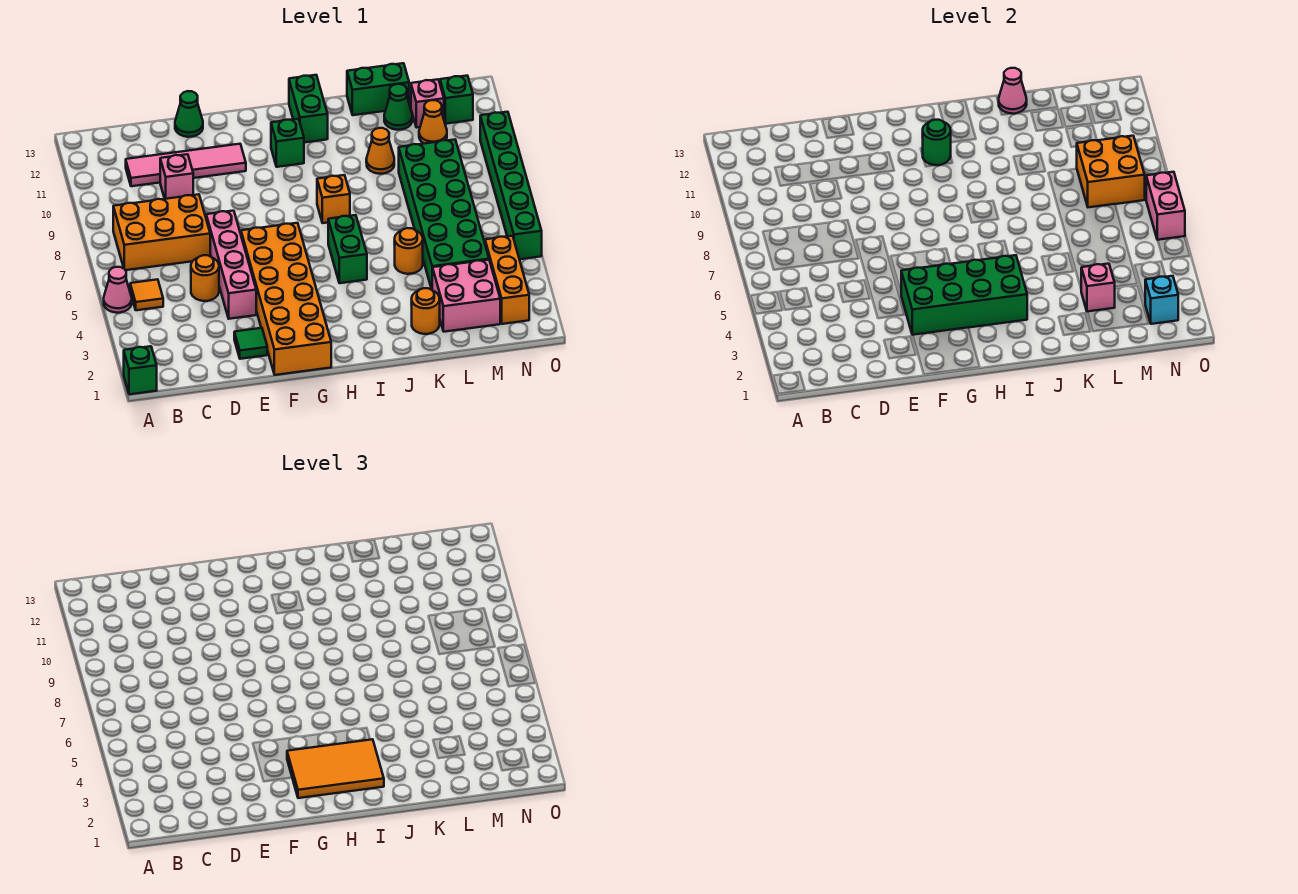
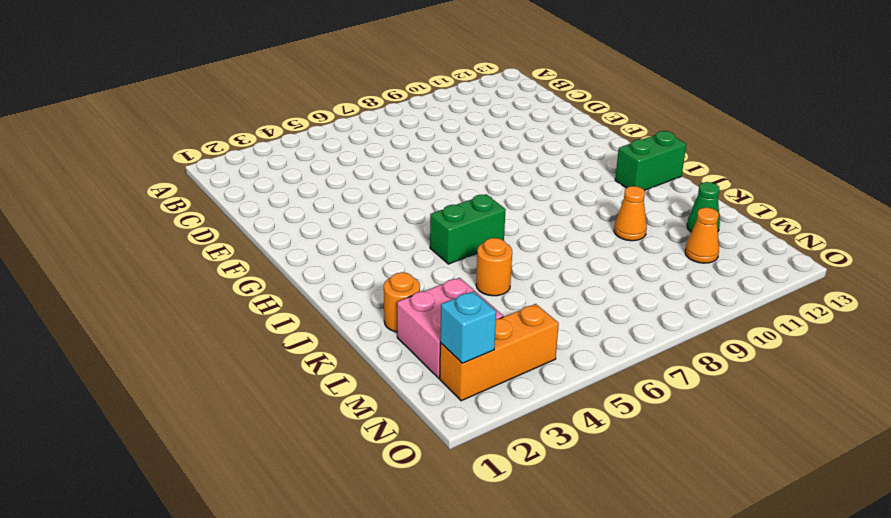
none -> green brick A1 level 1
none -> pink cone A5 level 1
none -> orange tile B5 level 1
none -> orange brick B7:D8 level 1

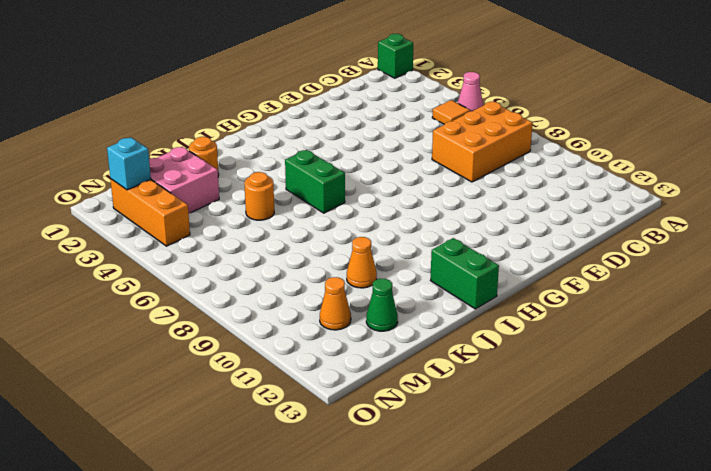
none -> pink tile C11:F11 level 1
none -> orange round brick D5 level 1
none -> pink brick D10 level 1
none -> green tile E2 level 1

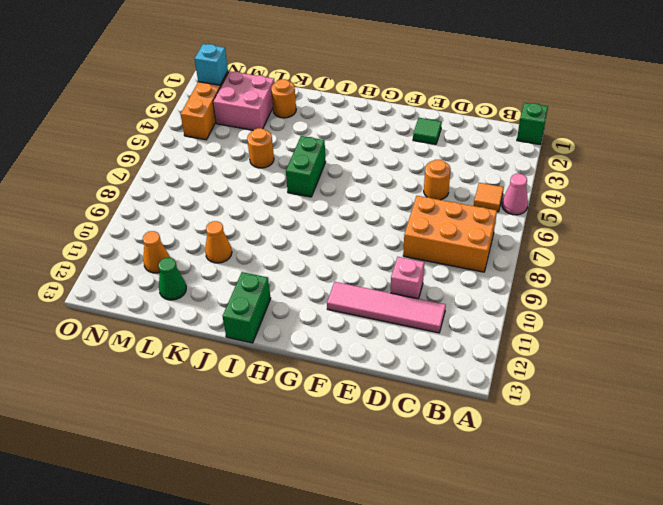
none -> pink brick E4:E7 level 1
none -> green cone E13 level 1
none -> orange brick F1:G6 level 1
none -> green brick H11 level 1

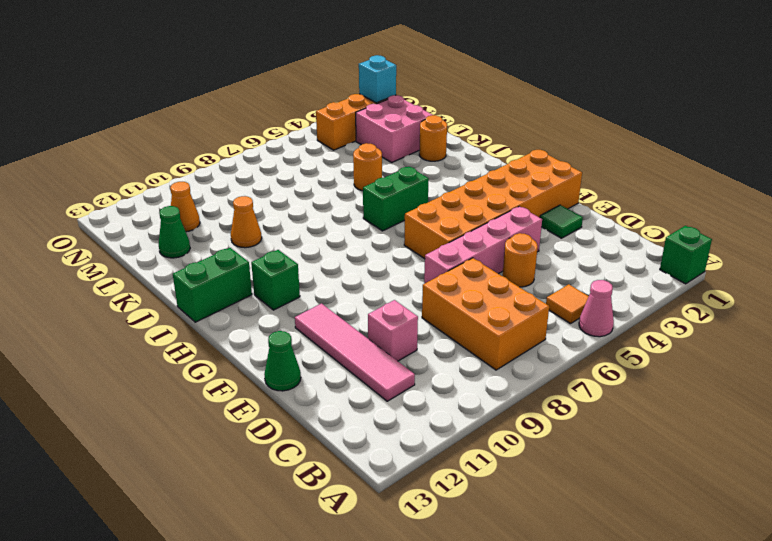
none -> orange brick I8 level 1
none -> green brick K13:L13 level 1
none -> green brick L4:M9 level 1
none -> pink brick M12 level 1

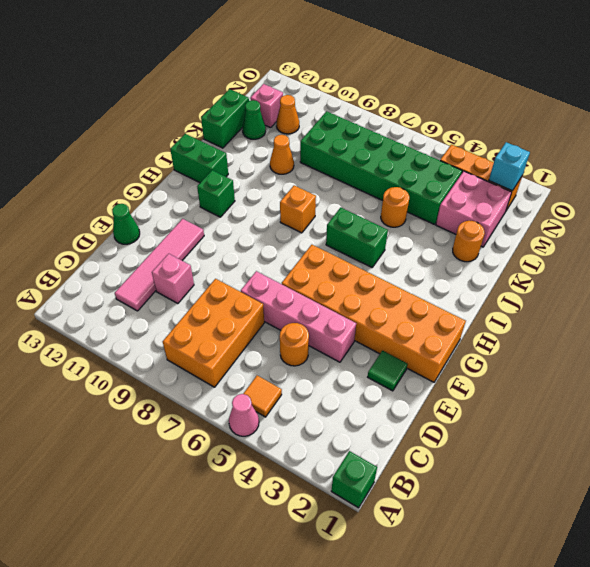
none -> green brick N12 level 1
none -> green brick O5:O10 level 1
none -> green brick F3:I4 level 2
none -> green round brick H11 level 2

